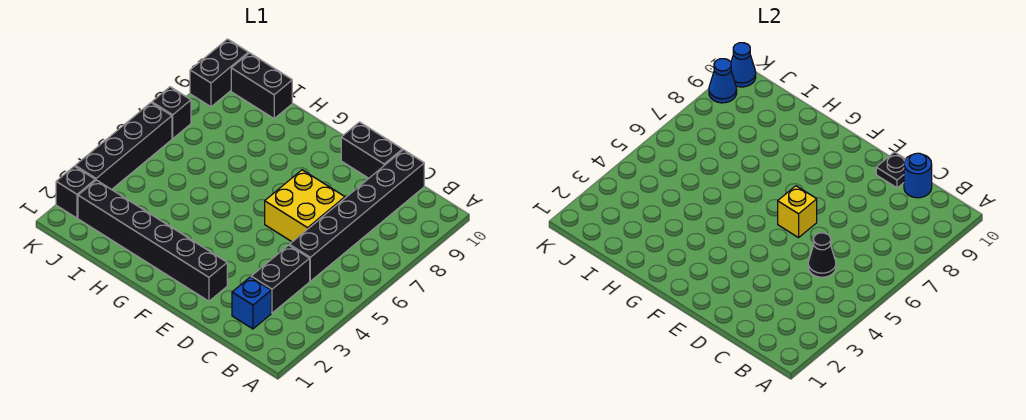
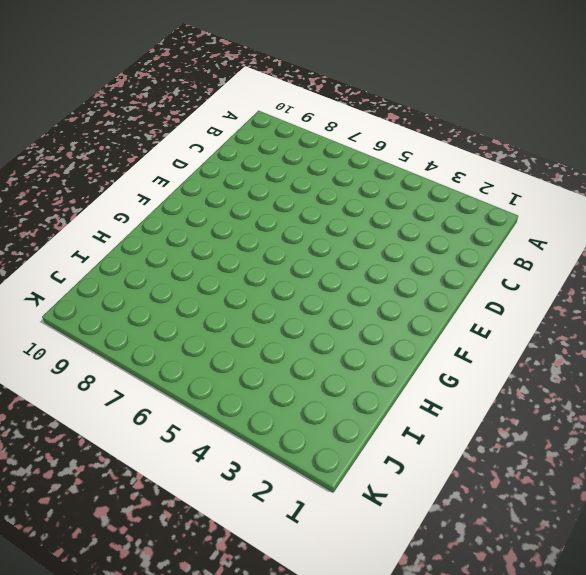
none -> blue brick C2 level 1
none -> black brick C3:C4 level 1
none -> black brick C5:C10 level 1

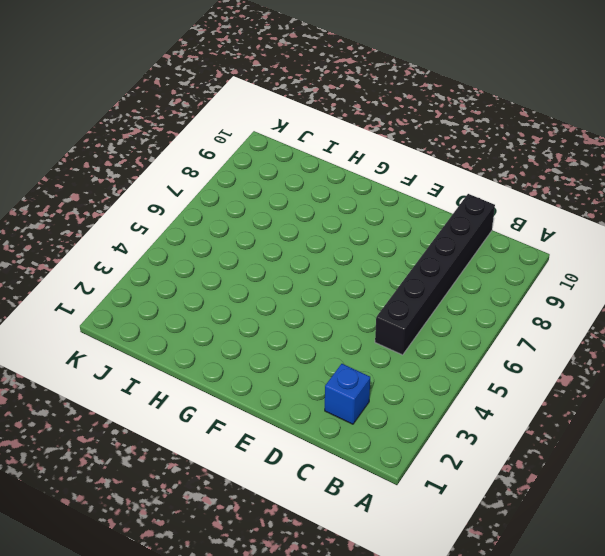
none -> black brick C3:C4 level 1
none -> yellow brick D6:E7 level 1
none -> black brick D10:E10 level 1

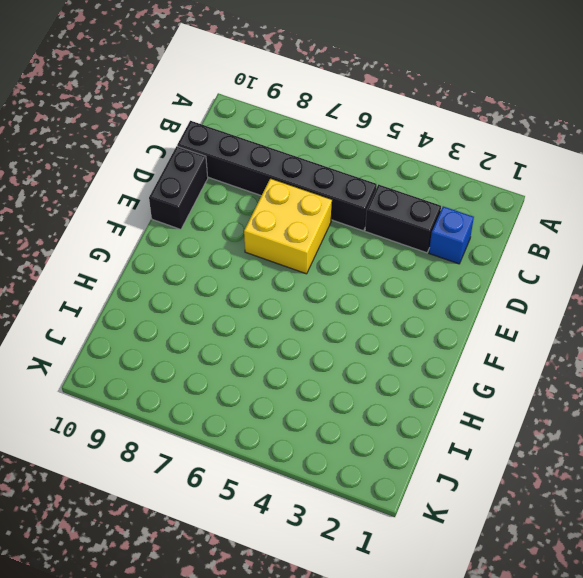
none -> black brick E2:J2 level 1
none -> black brick I10:J10 level 1
none -> black brick K2 level 1

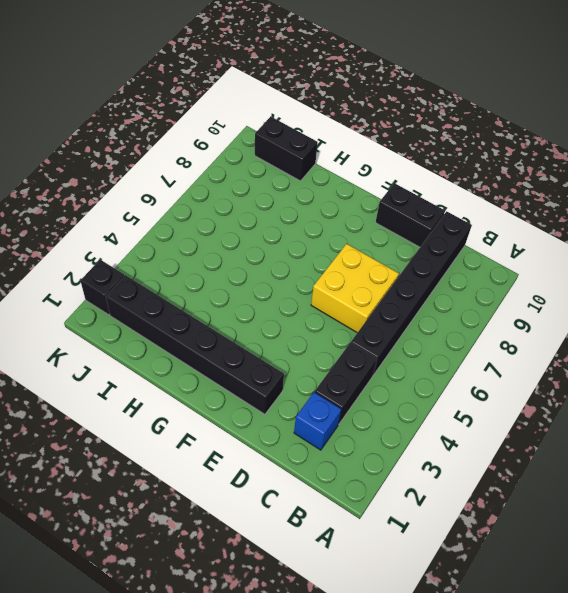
none -> black brick K3:K6 level 1
none -> black brick K7 level 1
none -> black brick K9:K10 level 1

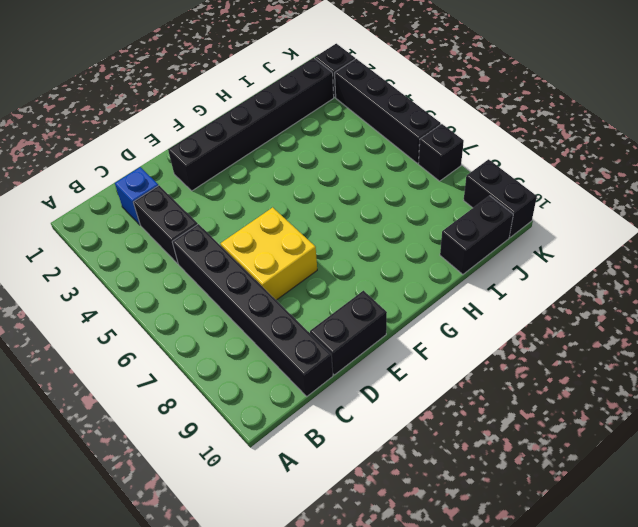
none -> black cone C5 level 2
none -> blue round brick C10 level 2
none -> black plate D10 level 2

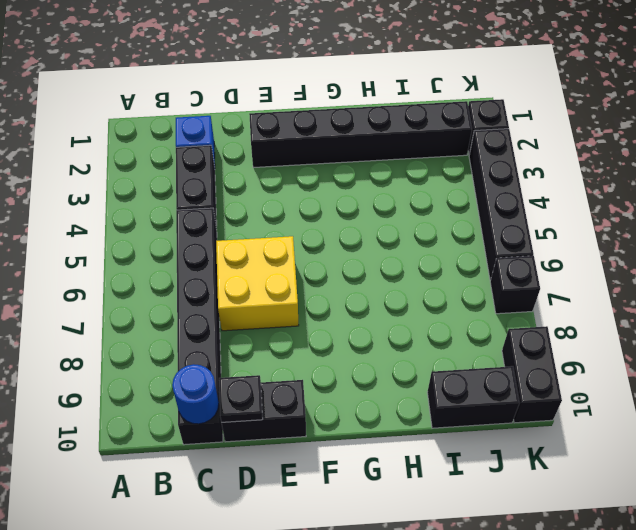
none -> black cone C5 level 2
none -> yellow brick E6 level 2
none -> blue cone K9 level 2

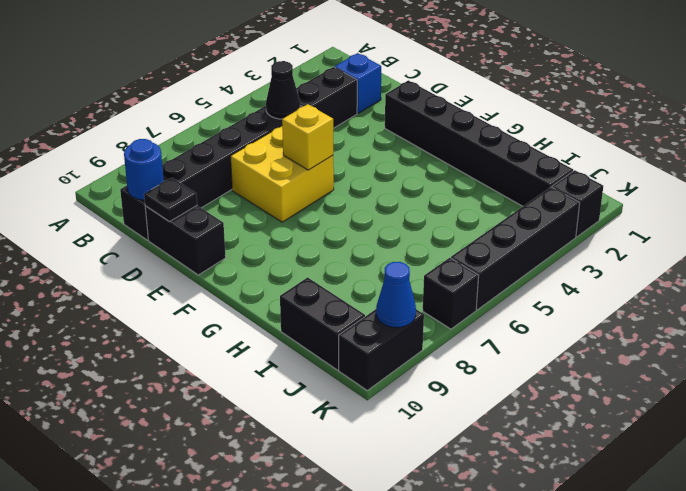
none -> blue cone K10 level 2

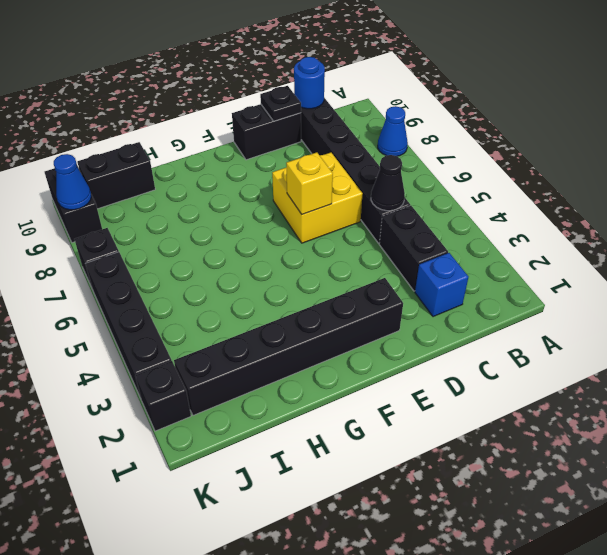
blue cone A8 level 1 -> blue cone K10 level 2

